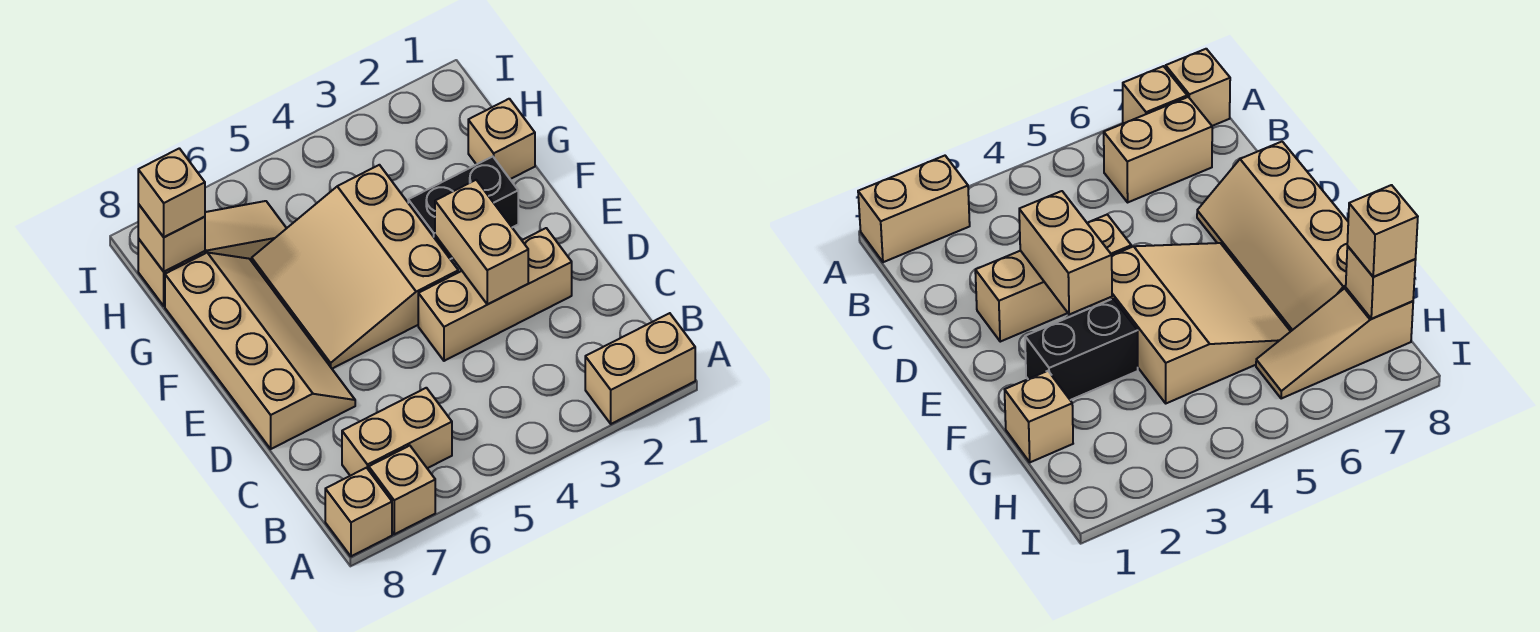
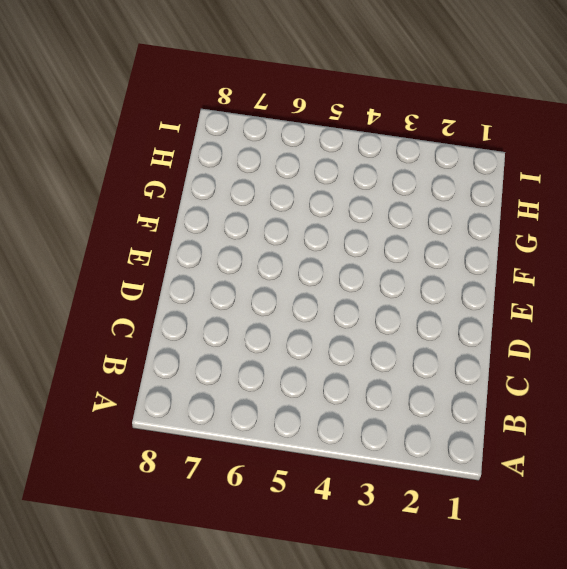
none -> tan brick A1:A2 level 1
none -> tan brick A7 level 1
none -> tan brick A8 level 1

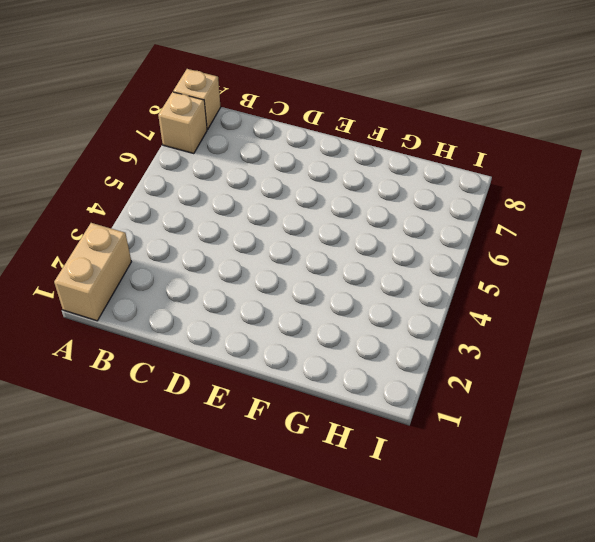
none -> tan brick B6:B7 level 1
none -> tan brick D2:D4 level 1
none -> tan slope D7:G8 level 1 top 8

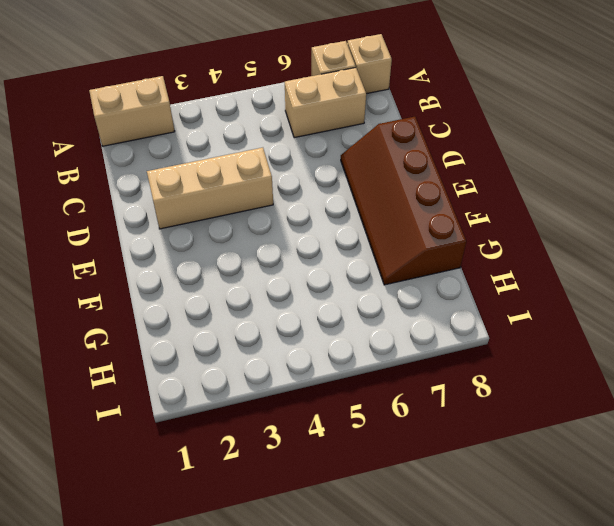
brown slope D7:G8 level 1 top 8 -> tan slope D7:G8 level 1 top 8
none -> tan slope E4:G6 level 1 top 4
none -> black brick F2:F3 level 1
none -> tan brick G1 level 1

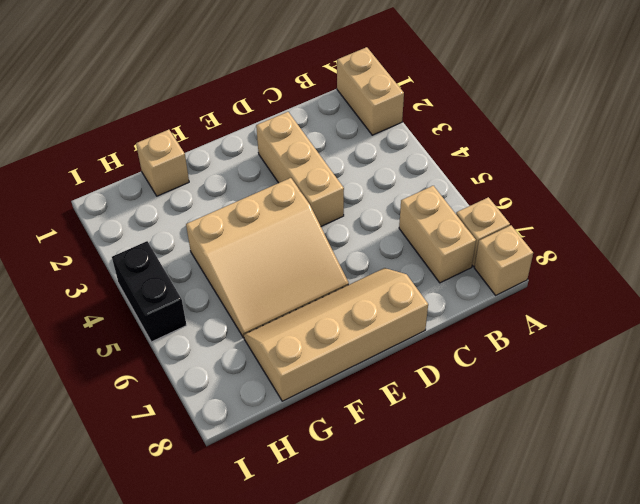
black brick I4:I5 level 1 -> black brick F2:F3 level 1
none -> tan slope H6:H8 level 1 top 8
none -> tan brick D3:E3 level 2
none -> tan brick H8 level 2

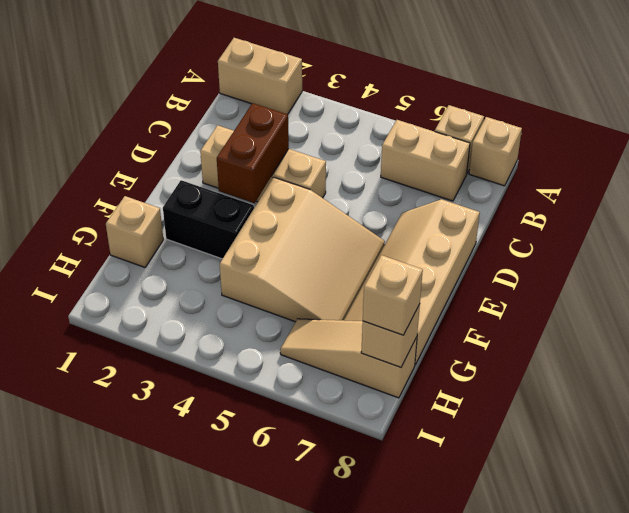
brown brick D3:E3 level 2 -> tan brick D3:E3 level 2

